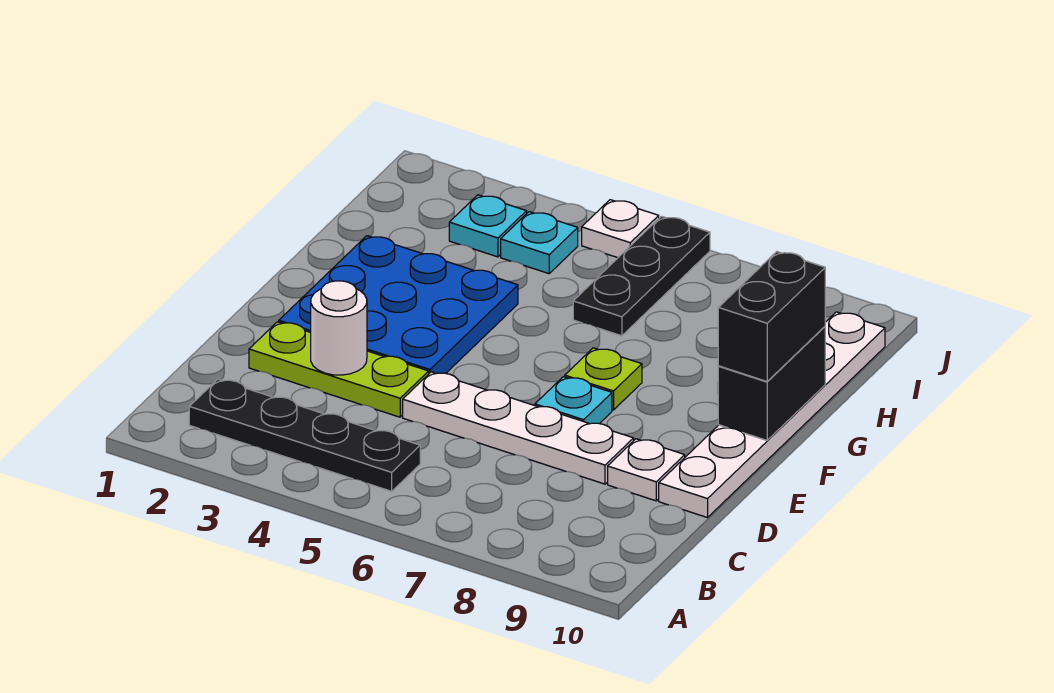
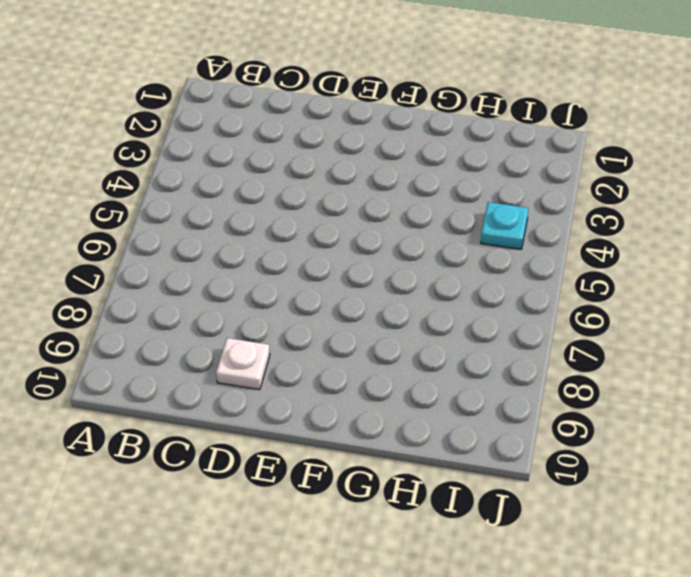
none -> black plate B2:B5 level 1
none -> lime plate D2:D4 level 1
none -> white plate D5:D8 level 1

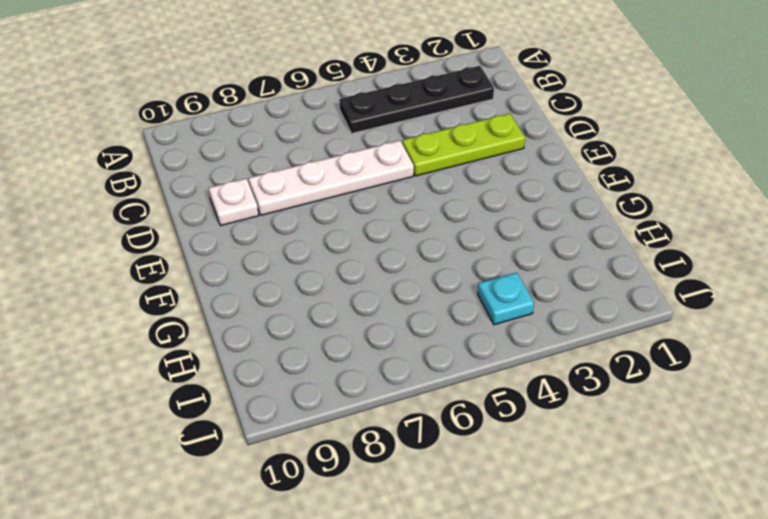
none -> white plate D10:I10 level 1
none -> blue plate E2:G4 level 1
none -> cyan plate E7 level 1

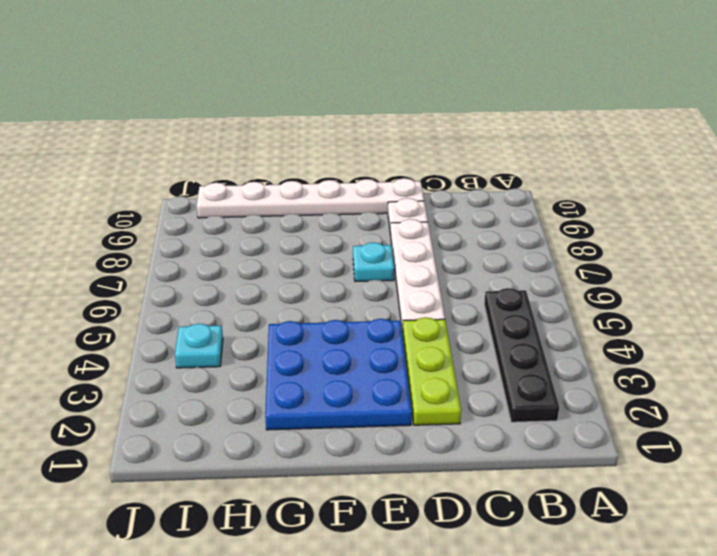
none -> lime plate F7 level 1
none -> black plate H6:J6 level 1
none -> cyan plate I3 level 1

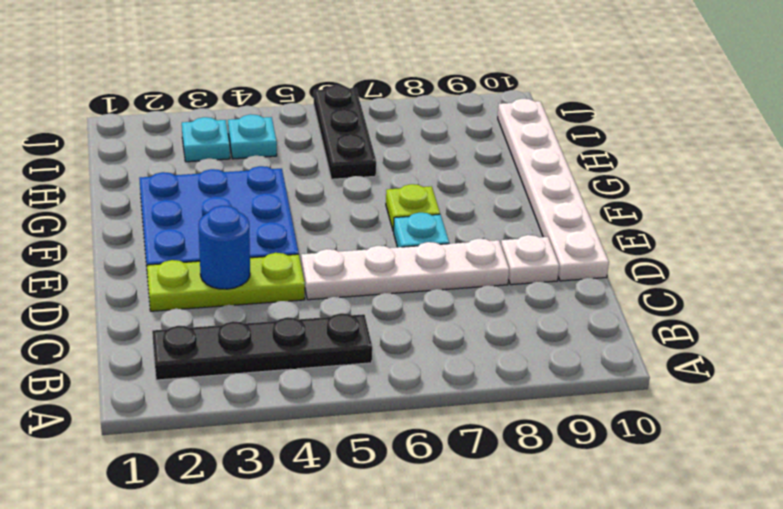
blue round brick D3 level 2 -> white round brick D3 level 2
none -> white plate J5 level 1
none -> black brick F10:G10 level 2
none -> black brick F10:G10 level 3

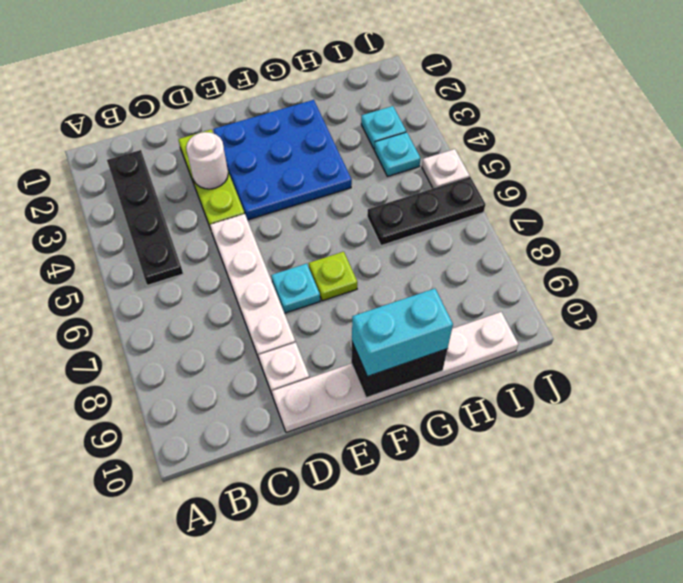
cyan brick F10:G10 level 3 -> black brick F10:G10 level 3

